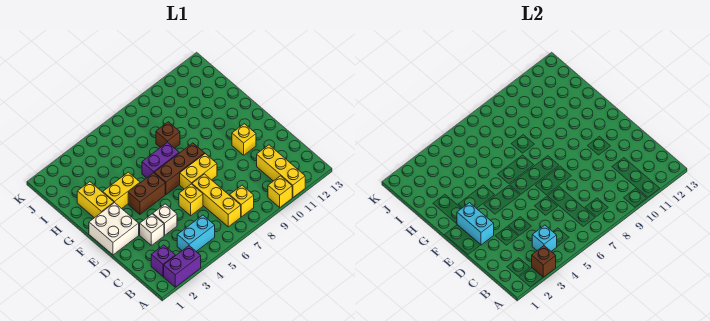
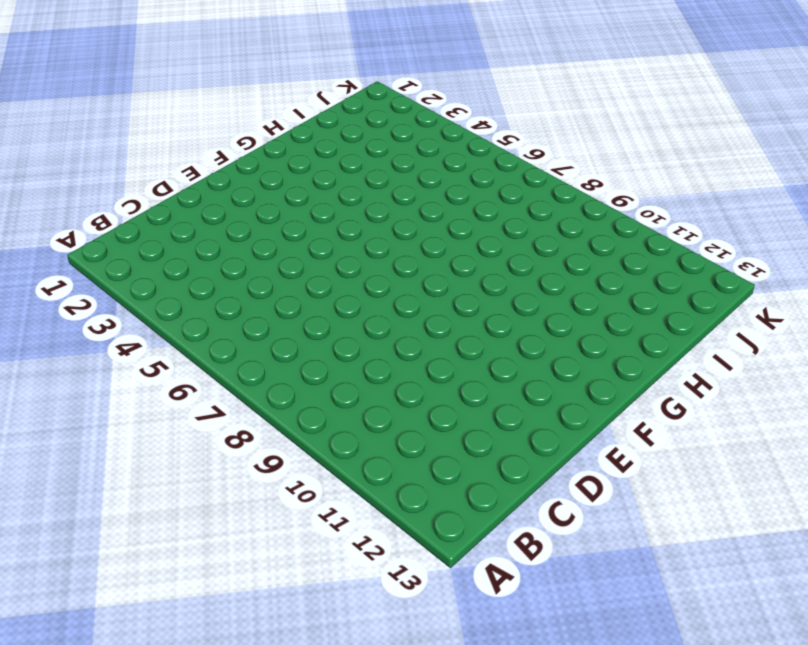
none -> purple brick A2:A3 level 1
none -> yellow brick A10 level 1
none -> yellow brick A11:C11 level 1

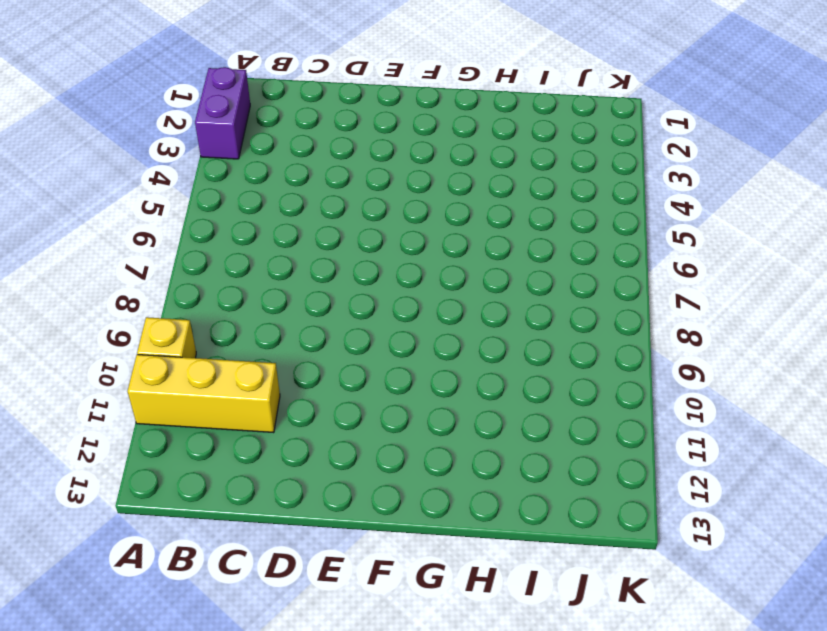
none -> purple brick B2 level 1
none -> cyan brick B4:B5 level 1
none -> yellow brick B7:D7 level 1

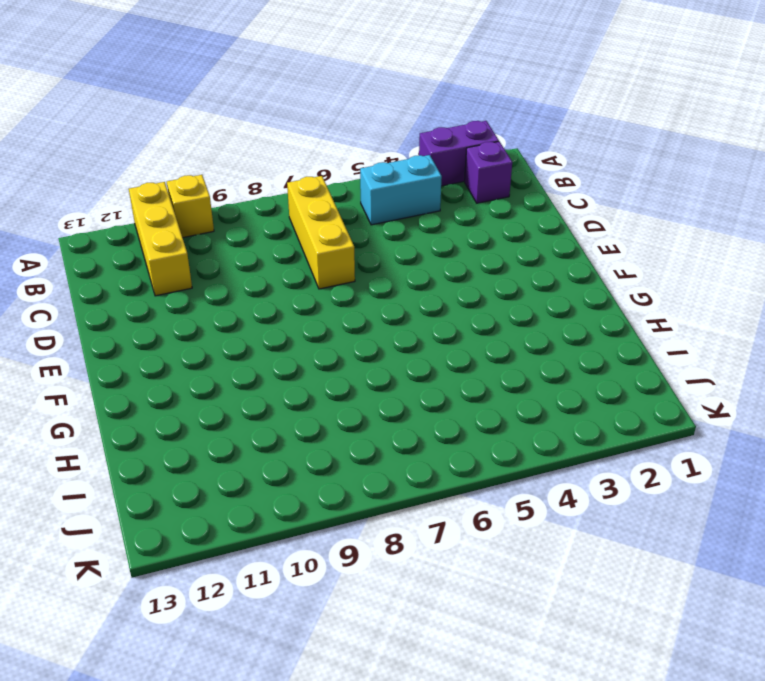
none -> yellow brick B8 level 1
none -> white brick D3 level 1
none -> white brick D4 level 1

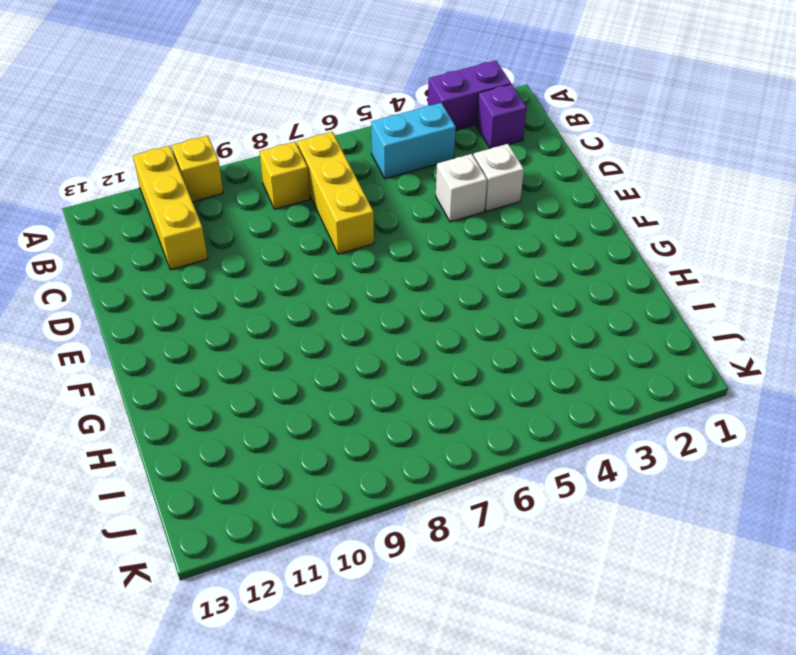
none -> yellow brick D6 level 1
none -> white brick E1:F2 level 1
none -> yellow brick E7:E8 level 1

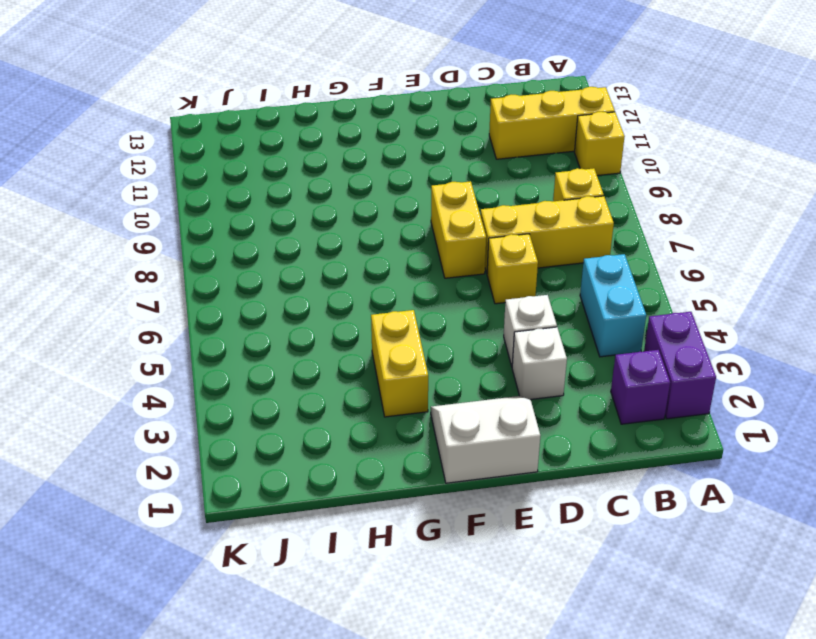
white slope E1:F2 level 1 top 1 -> white brick E1:F2 level 1
none -> yellow brick E11 level 1
none -> brown brick F4:F5 level 1
none -> brown brick F6:F8 level 1

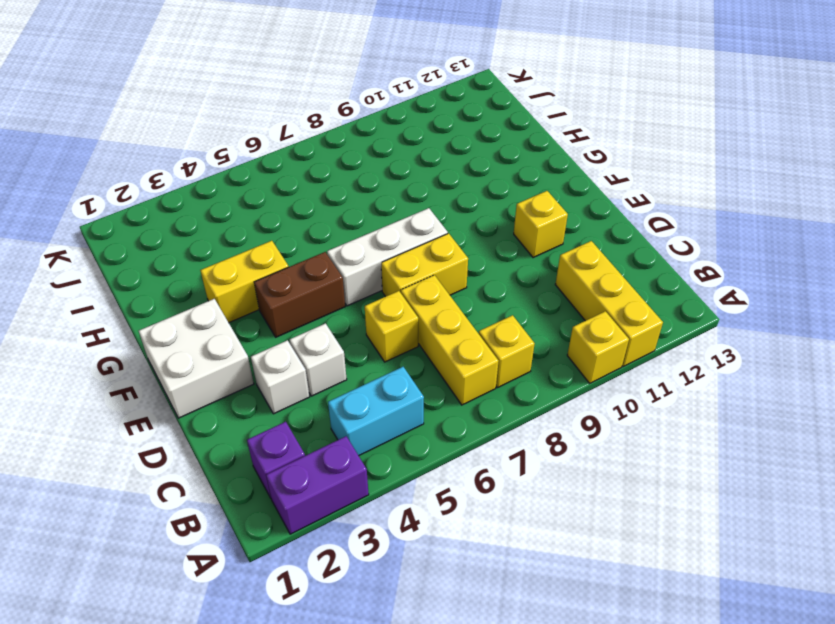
white brick F6:F8 level 1 -> brown brick F6:F8 level 1
none -> yellow brick G2:H2 level 1
none -> purple brick G6:G7 level 1
none -> brown brick H8 level 1

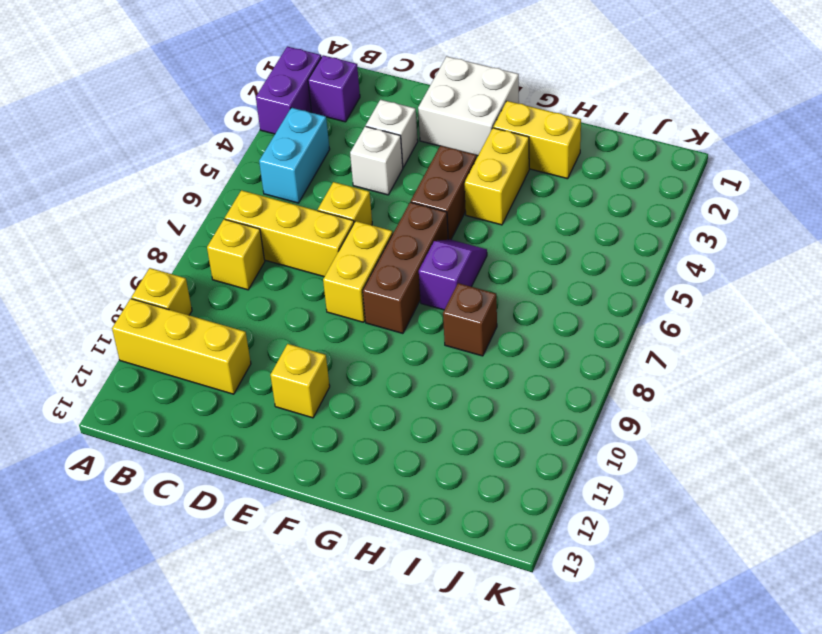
purple slope G6:G7 level 1 top 7 -> purple brick G6:G7 level 1
none -> brown brick A3 level 2
none -> cyan brick B4 level 2
none -> cyan brick E2:F2 level 2

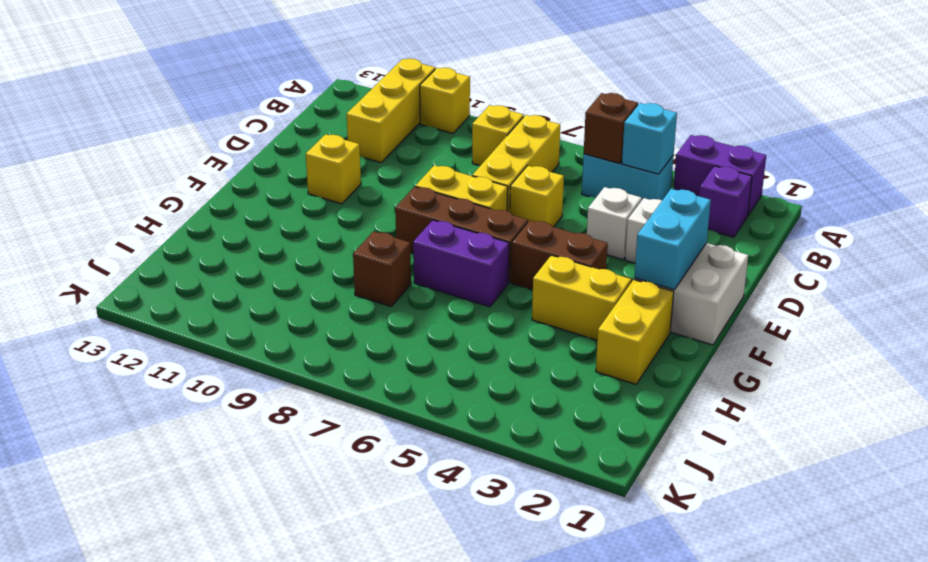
brown brick B5 level 2 -> brown brick A3 level 2

